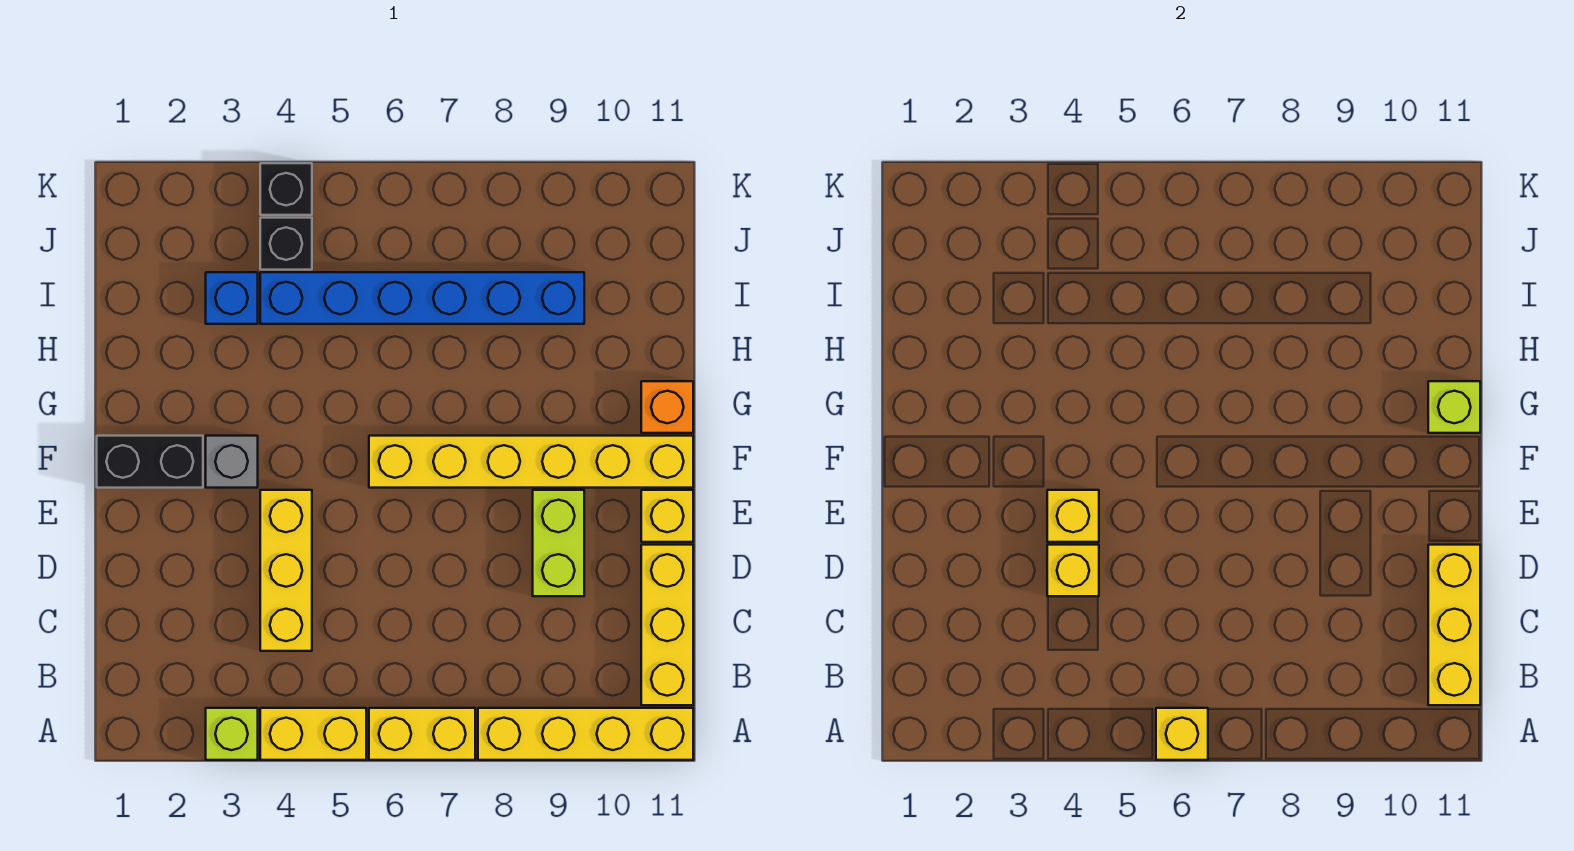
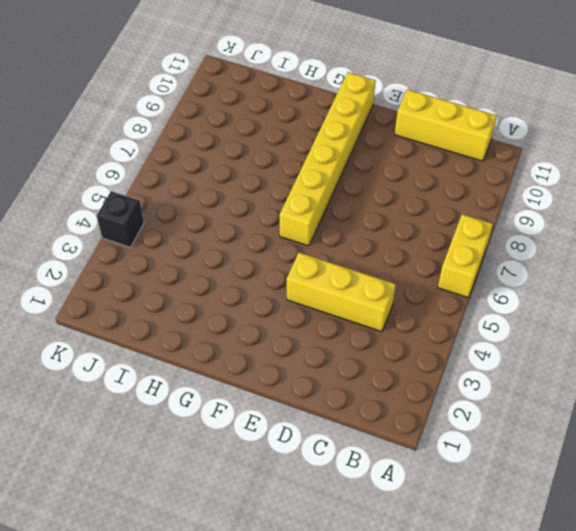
none -> lime brick A3 level 1
none -> yellow brick A4:A5 level 1
none -> yellow brick A8:A11 level 1

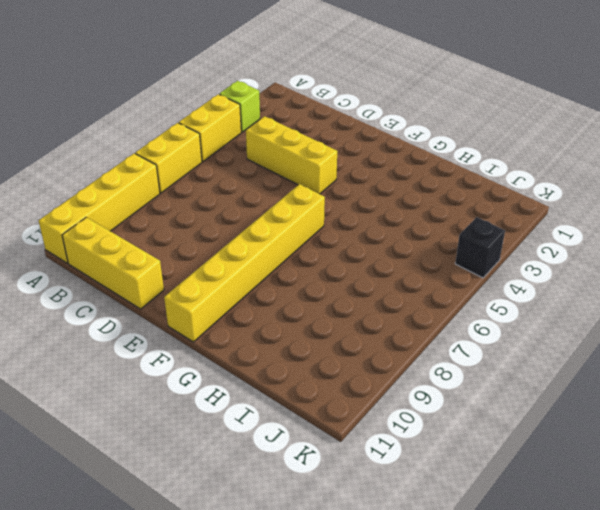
none -> lime brick D9:E9 level 1
none -> yellow brick E11 level 1
none -> black brick F1:F2 level 1

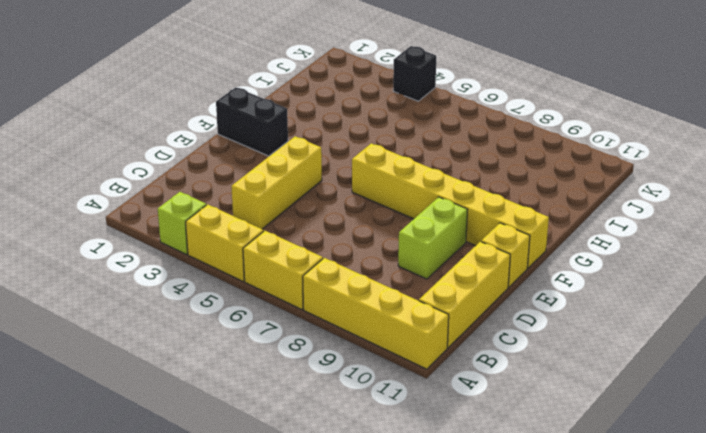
none -> grey brick F3 level 1
none -> orange brick G11 level 1
none -> blue brick I3 level 1

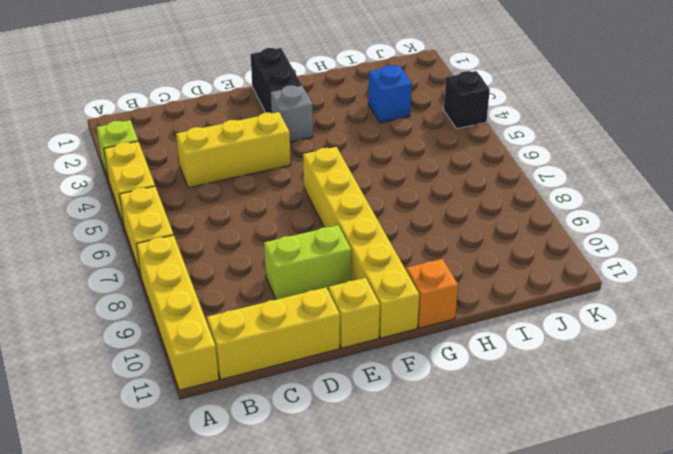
none -> blue brick I4:I9 level 1
none -> black brick J4 level 1
none -> yellow brick A6 level 2

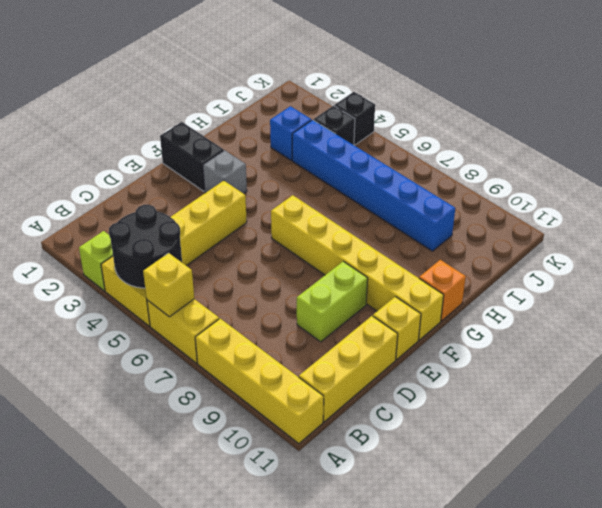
black round brick A4:B5 level 2 -> none
none -> yellow brick B11:D11 level 2
none -> yellow brick D4 level 2
none -> yellow brick E4 level 2

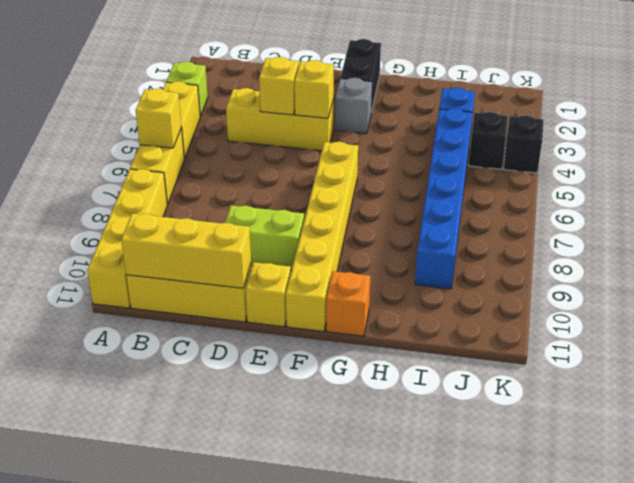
none -> lime brick G11 level 2

